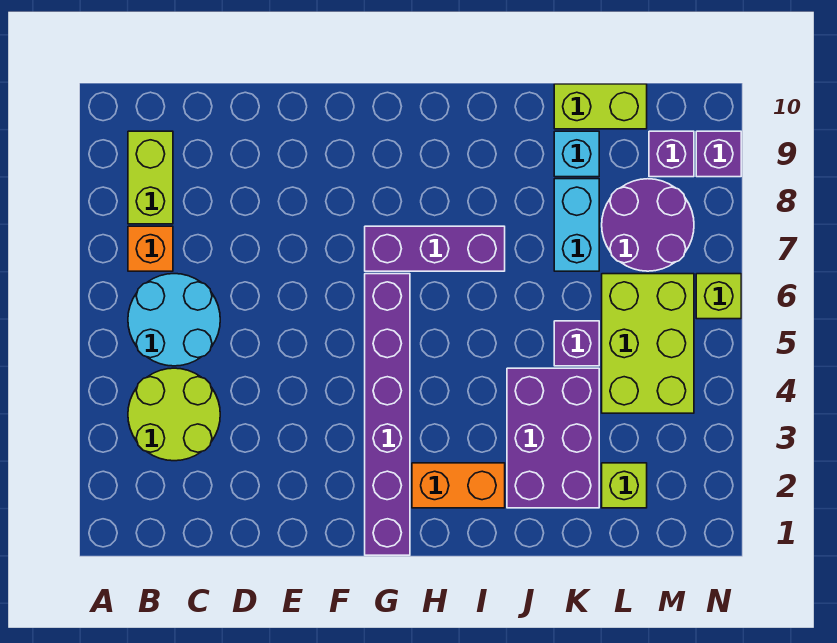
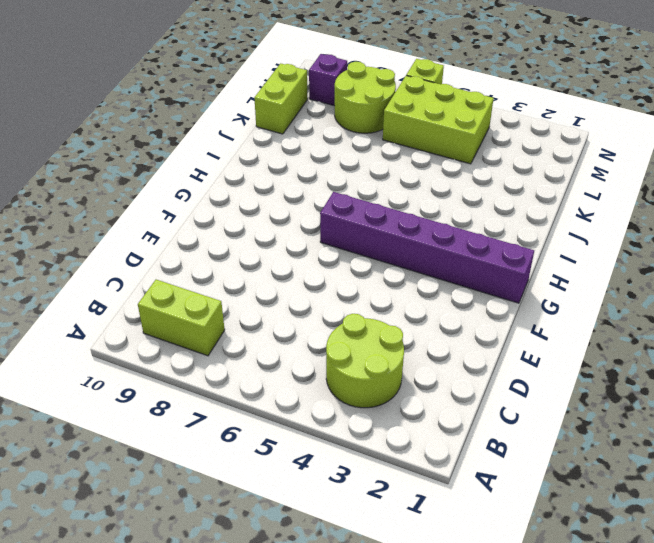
lime round brick L7:M8 level 1 -> purple round brick L7:M8 level 1
none -> cyan round brick B5:C6 level 1
none -> orange brick B7 level 1
none -> purple brick G7:I7 level 1

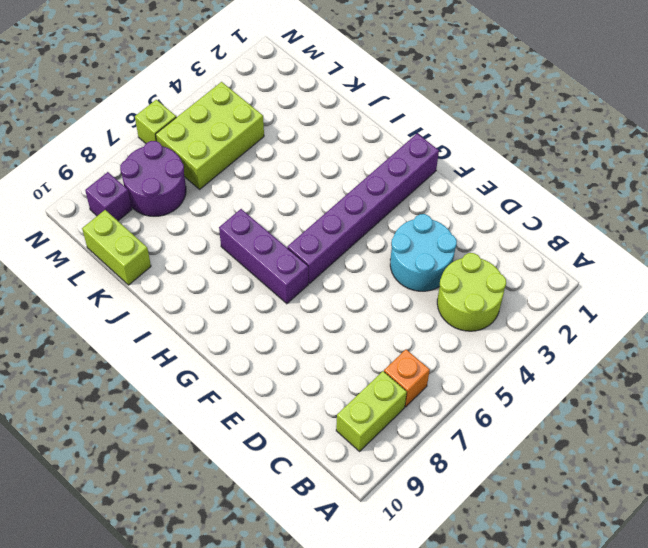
cyan round brick D3:E4 level 1 -> cyan round brick B5:C6 level 1
none -> orange brick H2:I2 level 1
none -> purple brick J2:K4 level 1
none -> purple brick K5 level 1

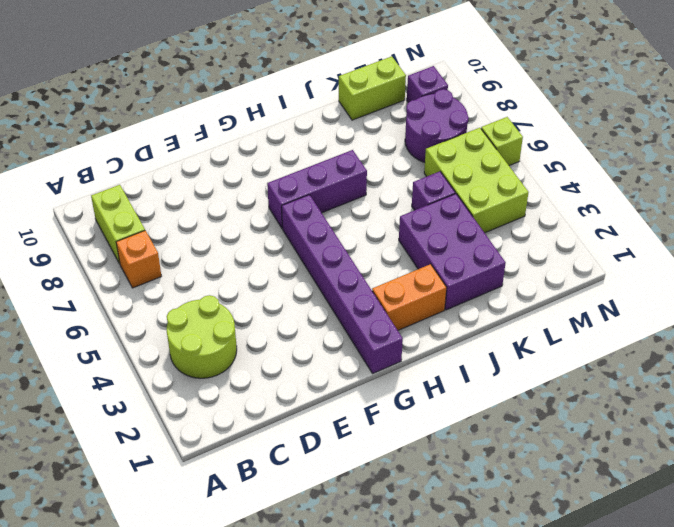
none -> cyan round brick B5:C6 level 1
none -> cyan brick K7:K8 level 1
none -> cyan brick K9 level 1

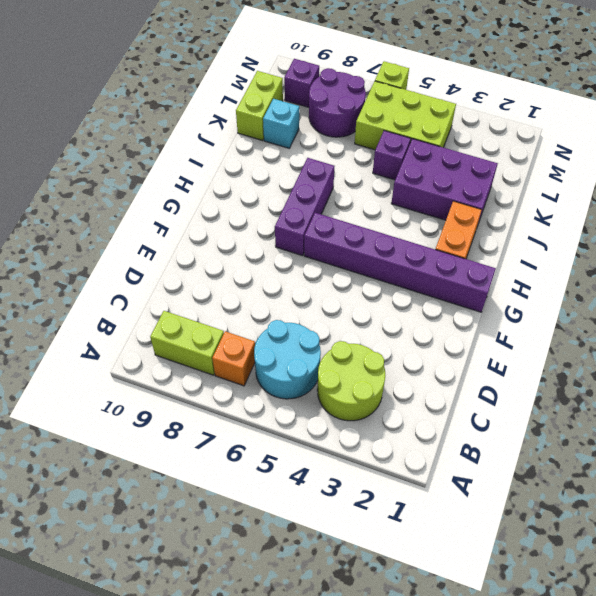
none -> cyan brick K7:K8 level 1
none -> lime brick L2 level 1
none -> purple brick N9 level 1

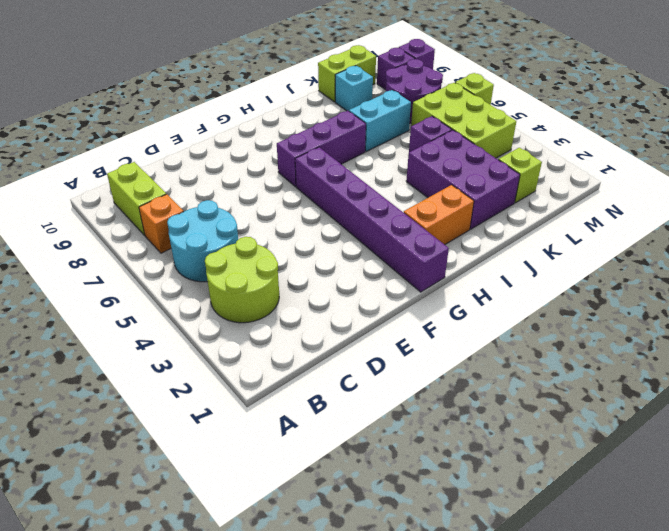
cyan brick J7:K7 level 1 -> cyan brick K7:K8 level 1

